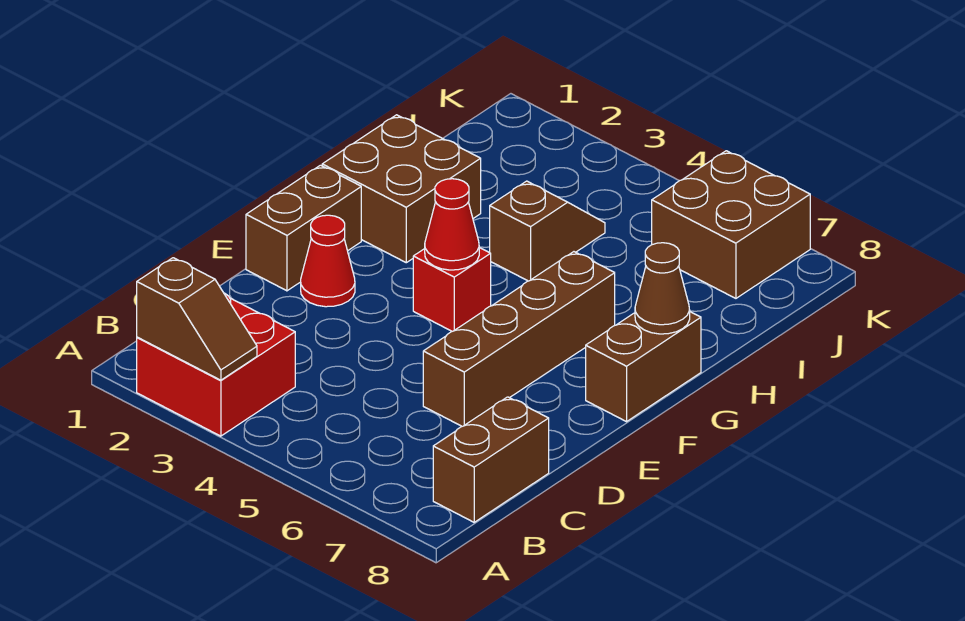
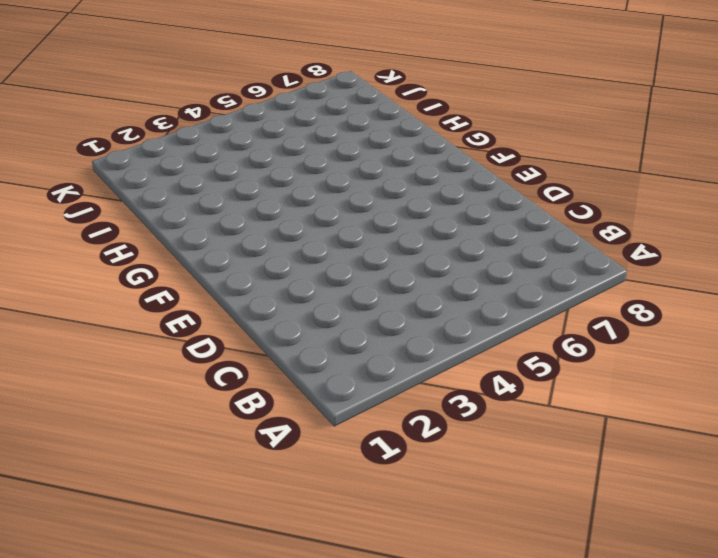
none -> red brick A2:B3 level 1
none -> brown brick B8:C8 level 1
none -> brown brick D6:G6 level 1

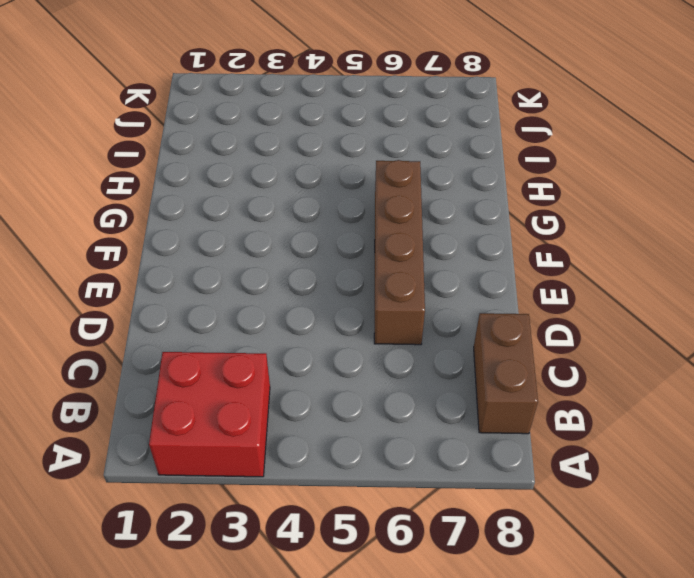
none -> brown brick E1:F1 level 1
none -> red cone E2 level 1
none -> red brick F4 level 1

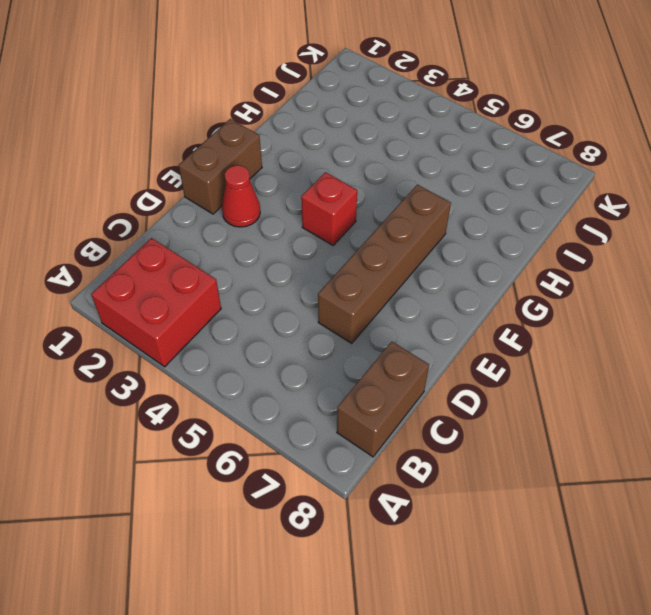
none -> brown brick F8:G8 level 1
none -> brown brick G1:H2 level 1
none -> brown slope H4:I4 level 1 top H

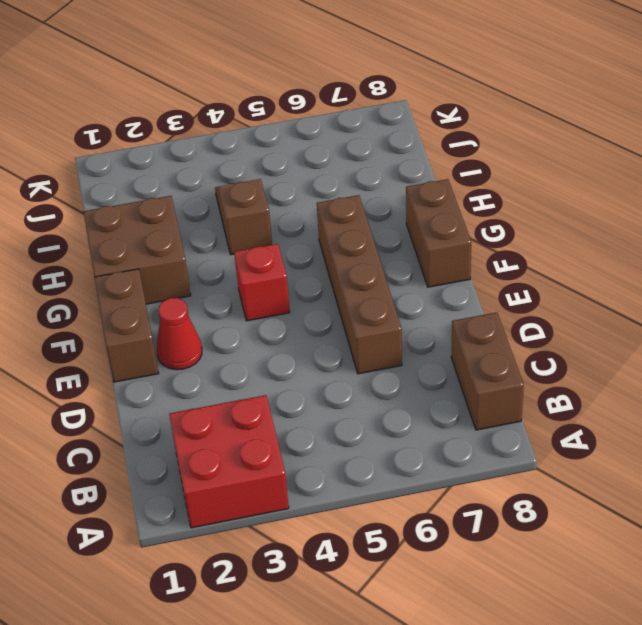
none -> brown brick J6:K7 level 1
none -> brown slope A2:A3 level 2 top 2
none -> red cone F4 level 2

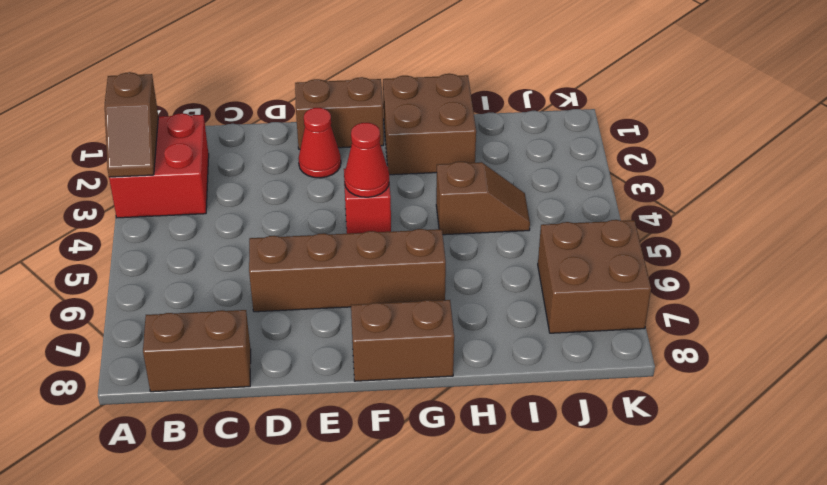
none -> brown cone G8 level 2

